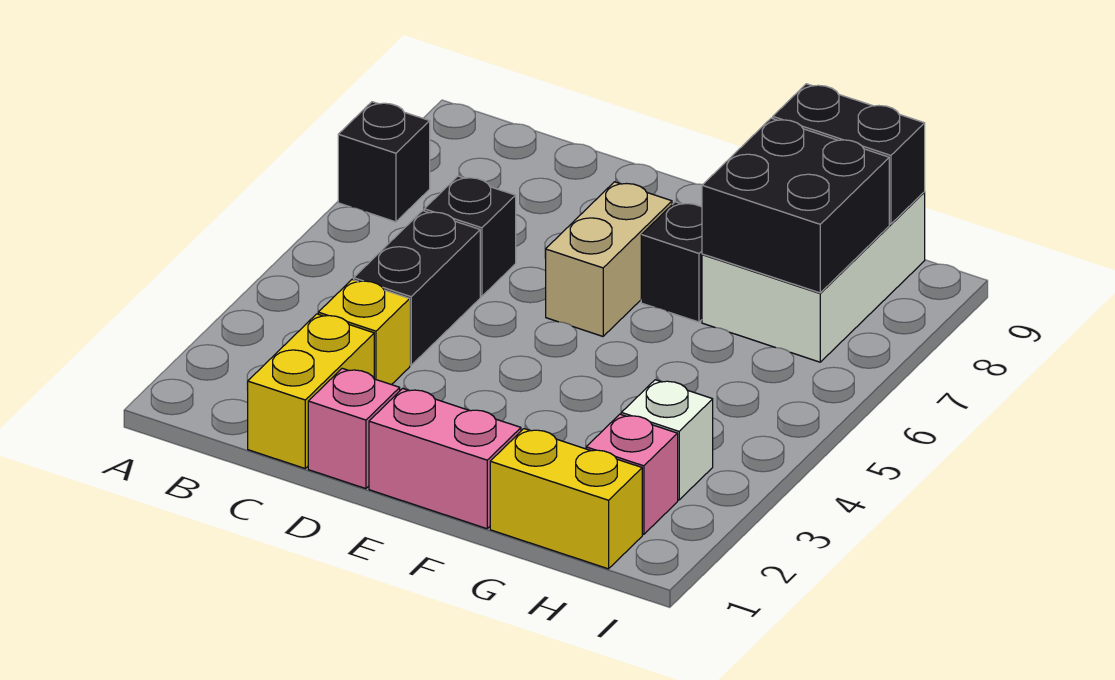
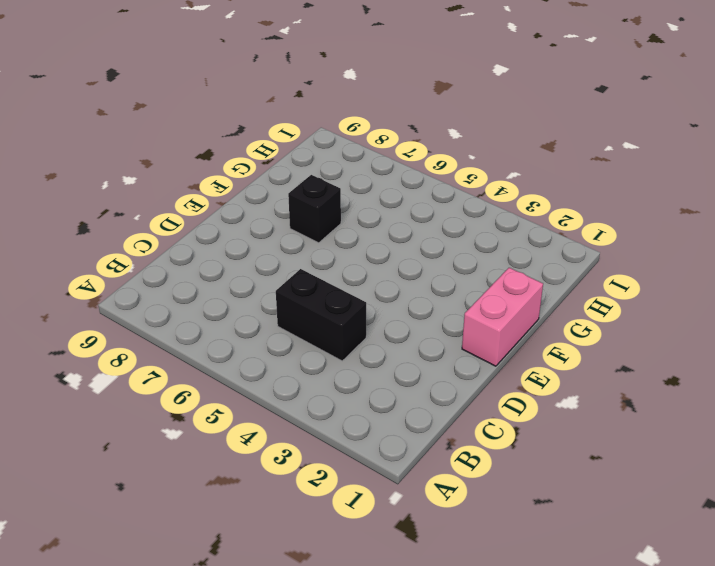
none -> black brick A7 level 1
none -> yellow brick C1:C2 level 1
none -> yellow brick C3 level 1

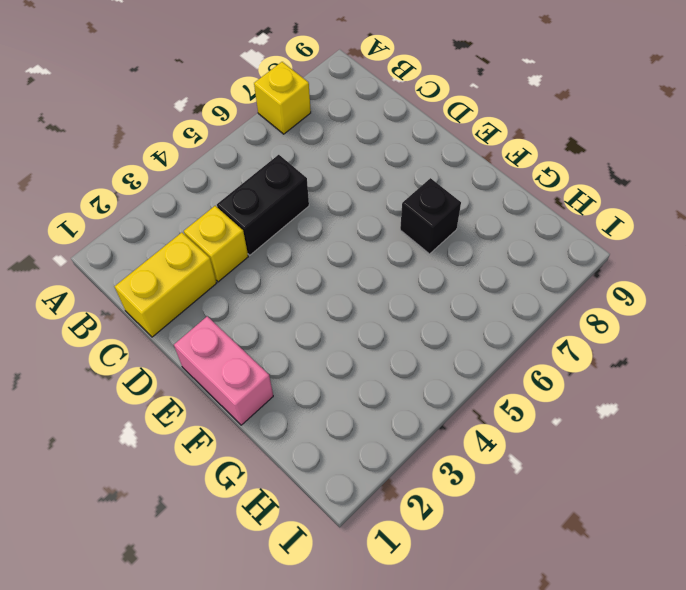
yellow brick A7 level 1 -> black brick A7 level 1
none -> black brick C6 level 1
none -> pink brick D1 level 1
none -> tan brick E6:E7 level 1

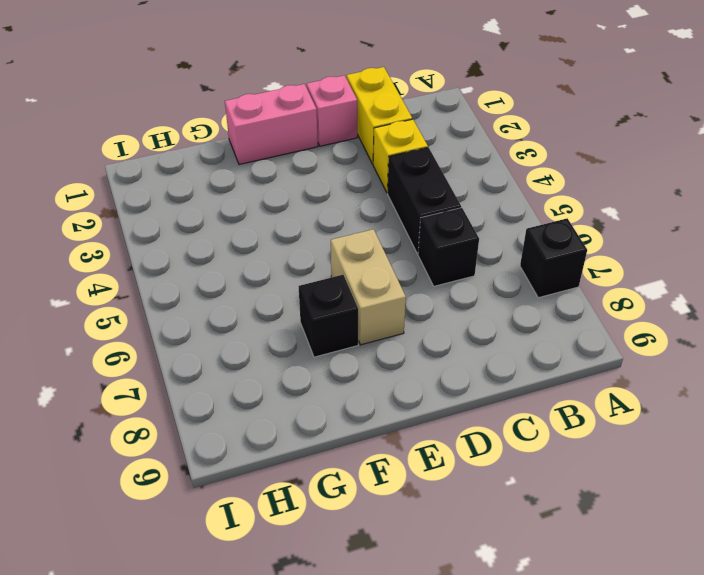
none -> yellow brick G1:H1 level 1
none -> white brick G7:H9 level 1
none -> pink brick H2 level 1

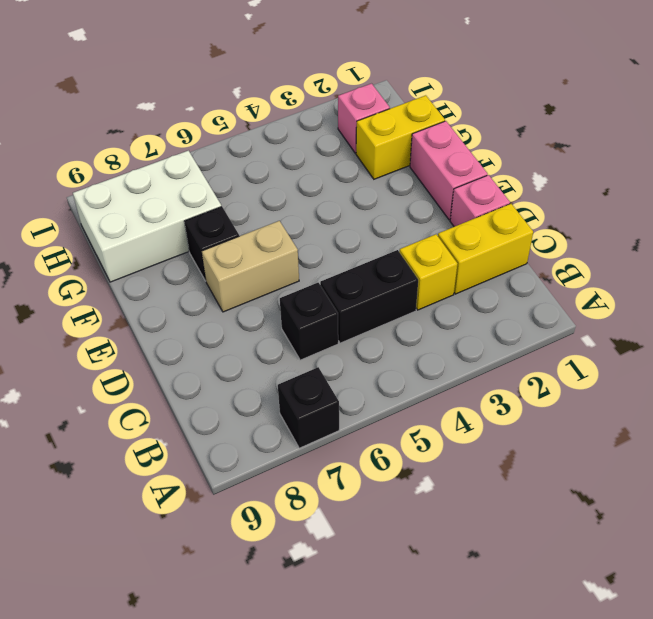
yellow brick G1:G2 level 1 -> yellow brick G1:H1 level 1
none -> white brick H3 level 1
none -> black brick G7:H8 level 2
none -> black brick G9:H9 level 2

